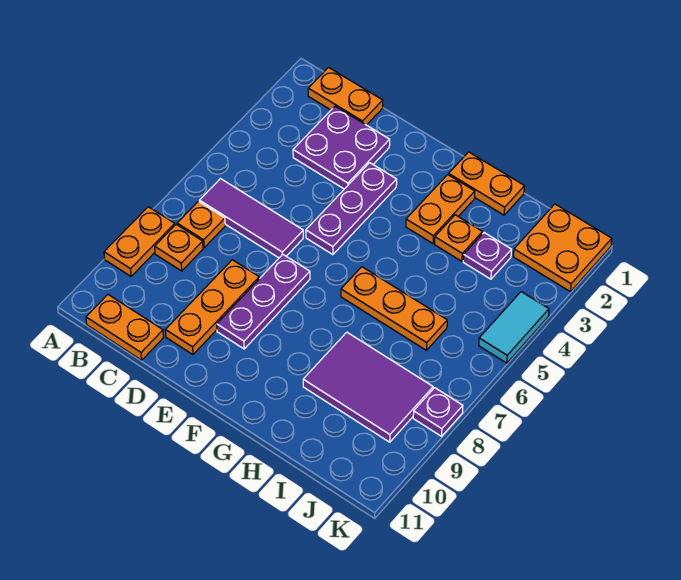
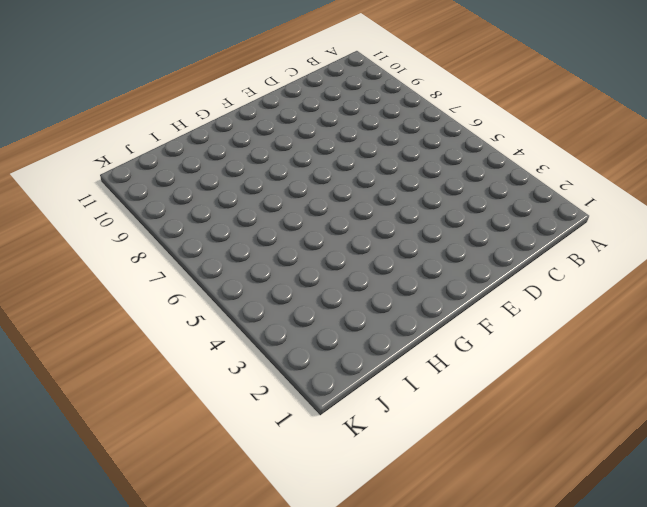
none -> orange plate A8:A9 level 1
none -> orange plate B1:C1 level 1
none -> purple tile B6:D6 level 1

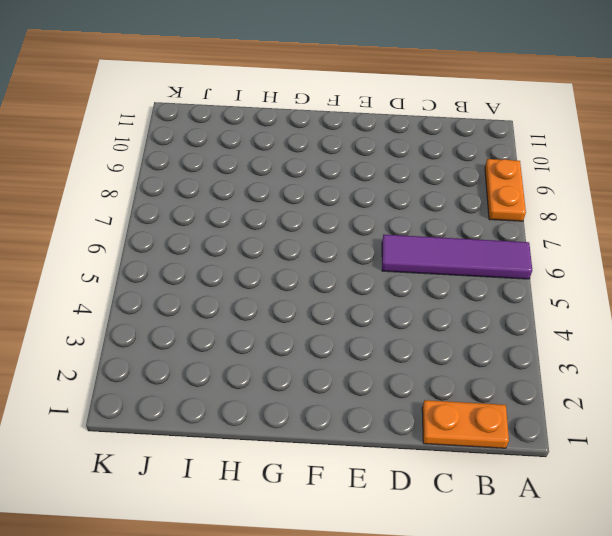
purple tile A6:D6 level 1 -> purple tile B6:D6 level 1
none -> orange plate B7 level 1
none -> orange plate B8 level 1
none -> orange plate B11:C11 level 1

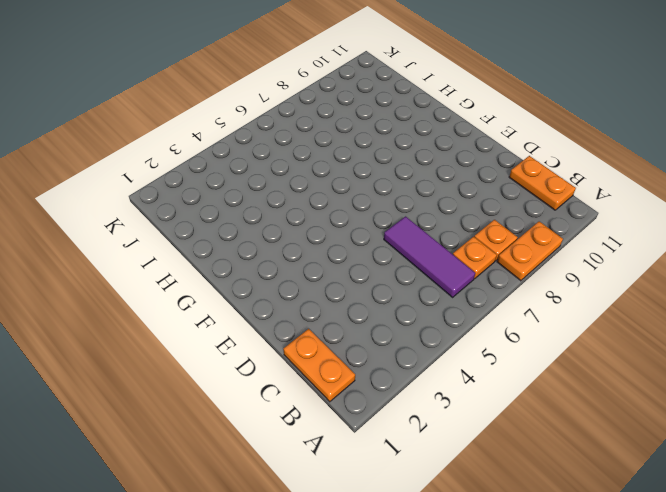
none -> purple plate C2:D3 level 1
none -> orange plate D8:D10 level 1
none -> purple plate E3:E5 level 1

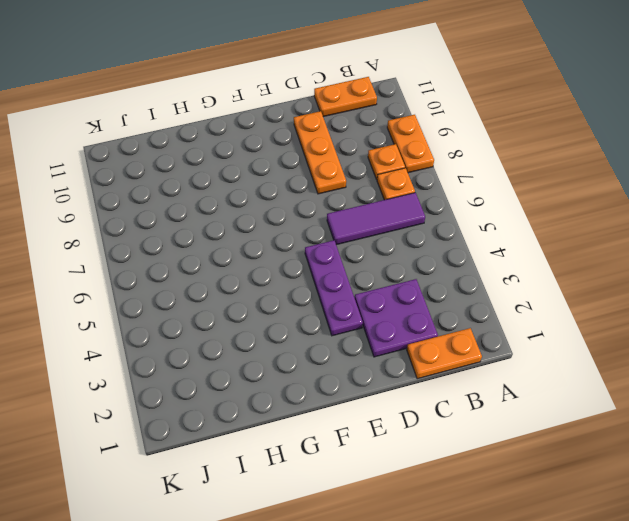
none -> purple plate E7:E9 level 1
none -> orange plate G1:H1 level 1
none -> orange plate G2:G3 level 1

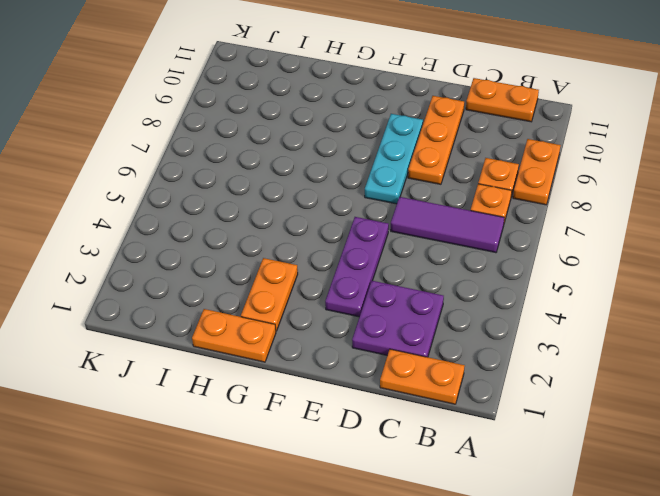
cyan plate E7:E9 level 1 -> purple plate E7:E9 level 1
none -> orange plate G6:I6 level 1
none -> orange plate H3 level 1
none -> purple tile H8:J9 level 1

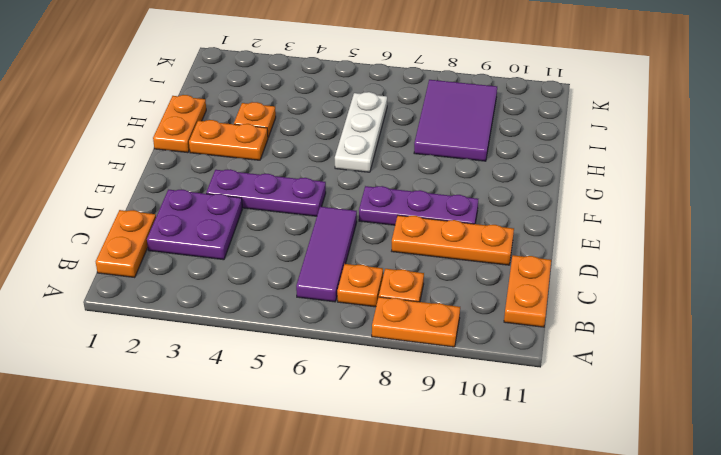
white plate G6:I6 level 1 -> orange plate G6:I6 level 1
none -> purple plate I3 level 1
none -> orange plate J1:K2 level 1
none -> cyan tile K4:K5 level 1

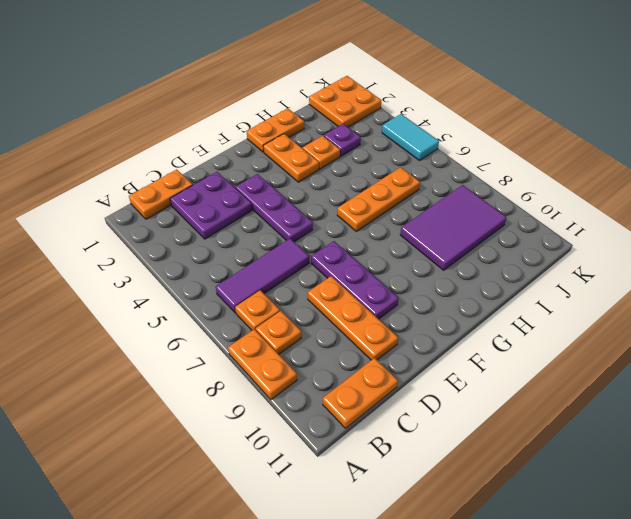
none -> purple plate K8 level 1

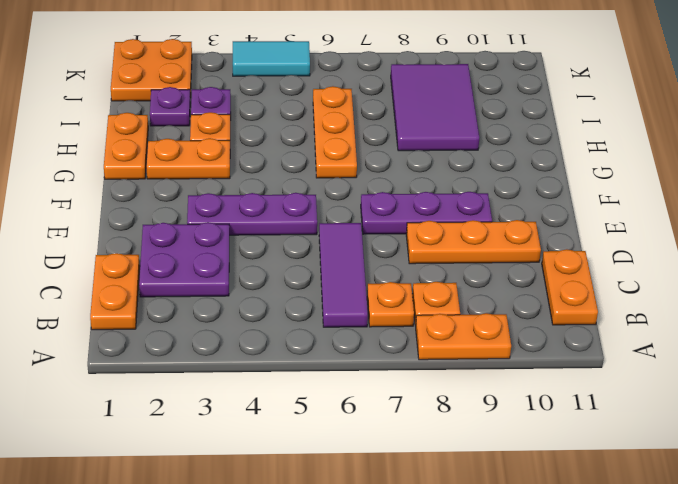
purple plate I2 level 1 -> purple plate K8 level 1

